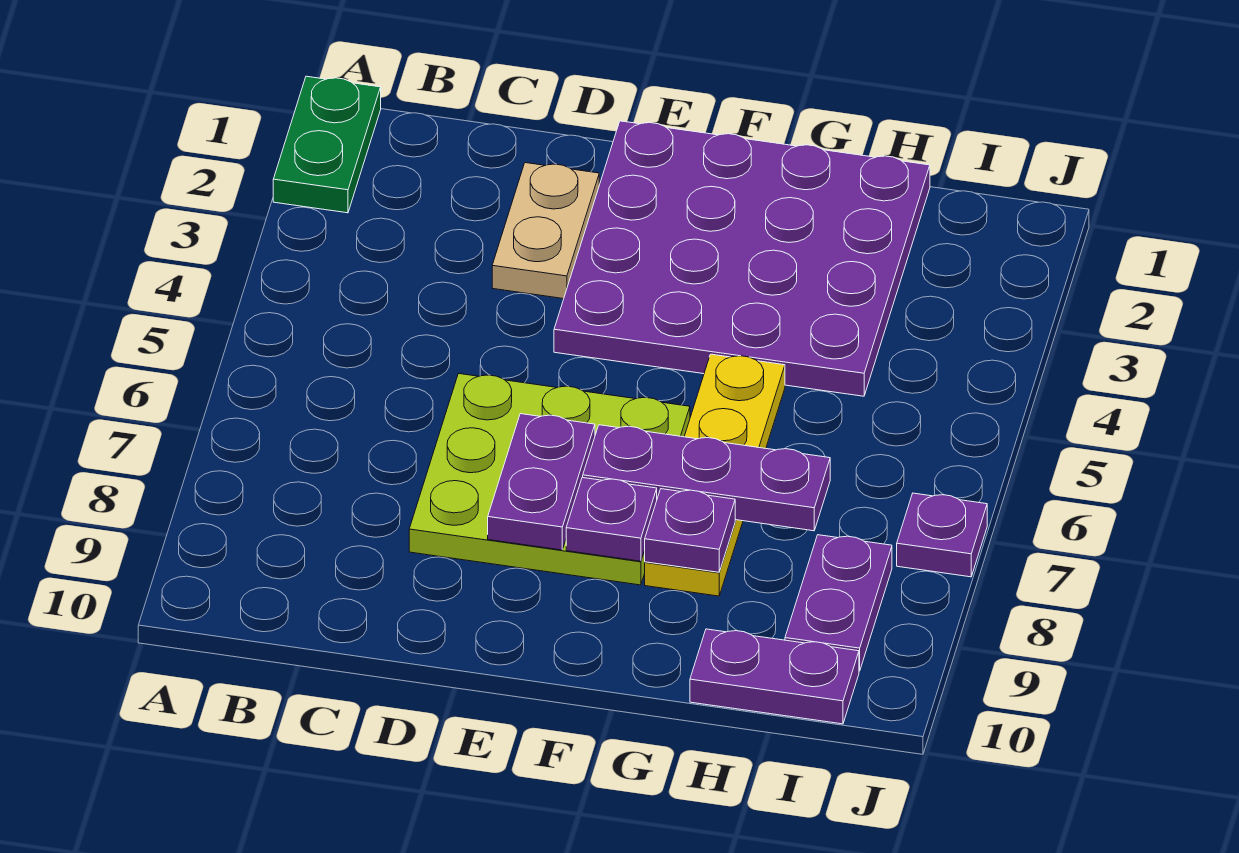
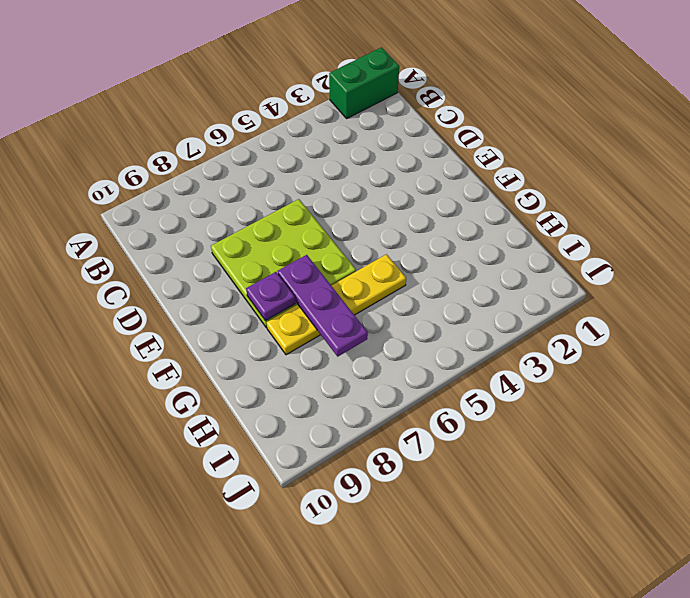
green brick A1:A2 level 1 -> green plate A1:A2 level 1
none -> tan plate D2:D3 level 1
none -> purple plate E1:H4 level 1
none -> purple plate H10:I10 level 1

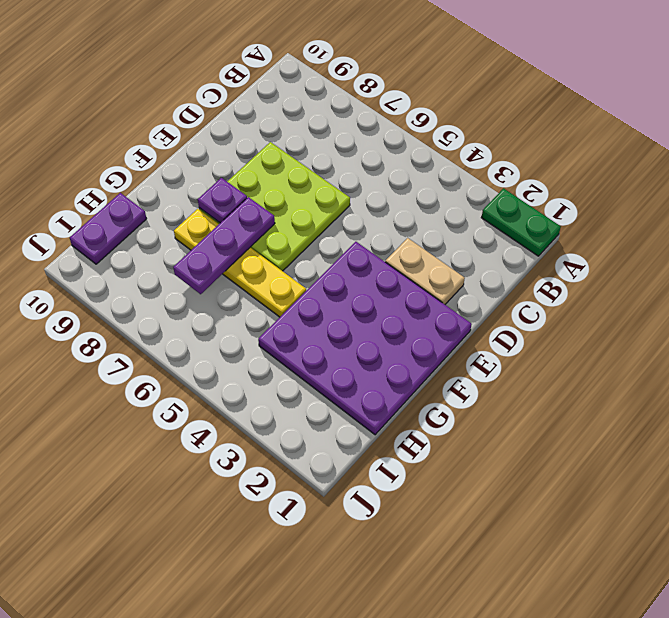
none -> purple plate I8:I9 level 1
none -> purple plate J7 level 1
none -> purple plate E7:E8 level 2

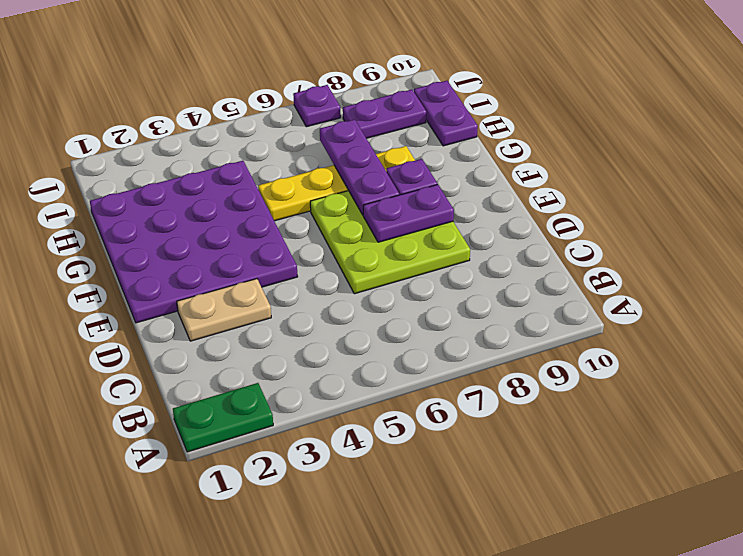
none -> purple plate G8 level 2

